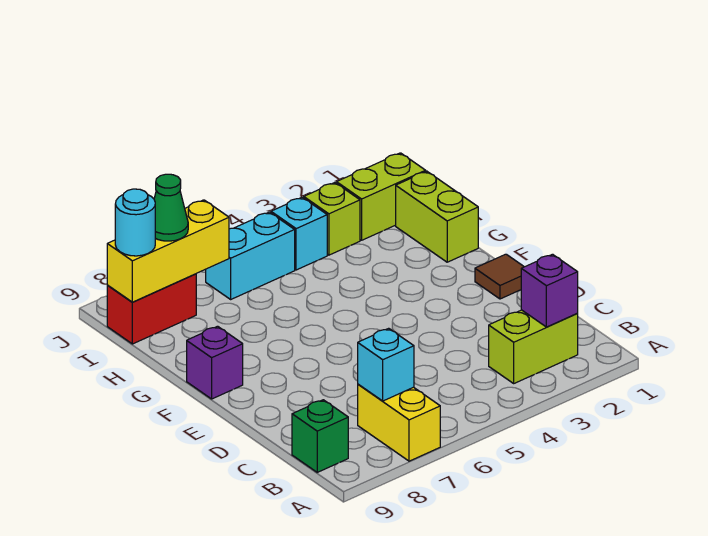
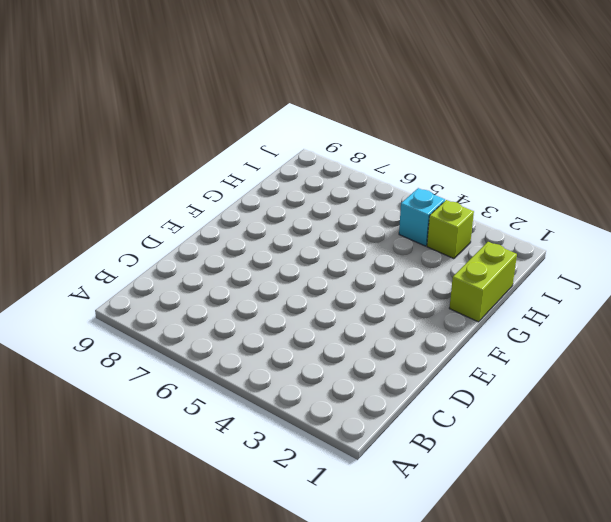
none -> yellow brick A7:B7 level 1
none -> lime brick B2:B3 level 1
none -> green brick B9 level 1

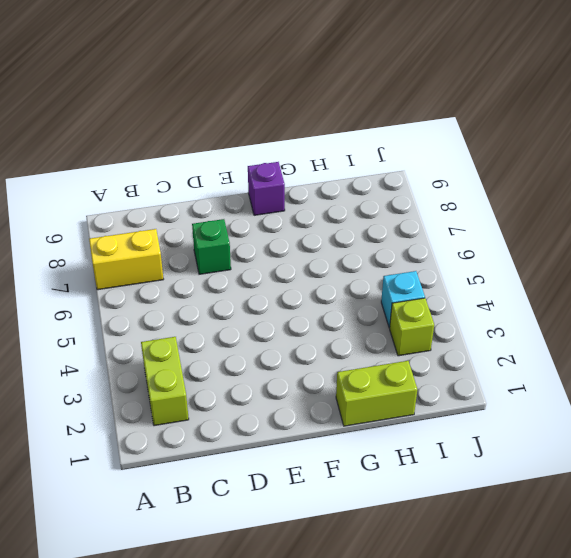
green brick D7 level 1 -> green brick B9 level 1
none -> brown tile E1 level 1
none -> lime brick I1:I2 level 1
none -> cyan brick I5:I6 level 1

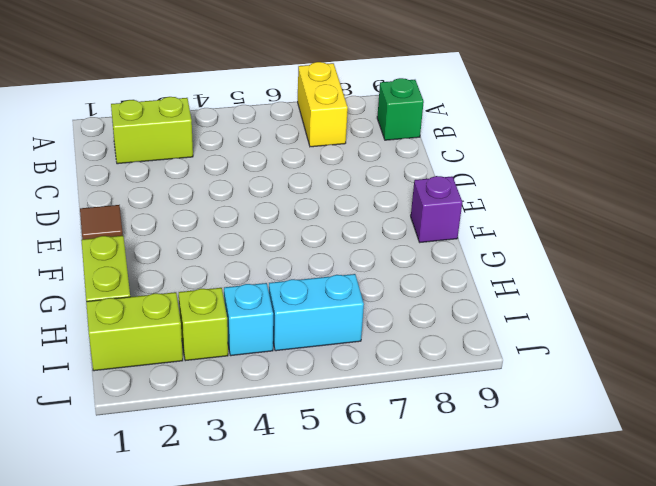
none -> red brick I8:I9 level 1
none -> purple brick B2 level 2
none -> cyan brick B7 level 2

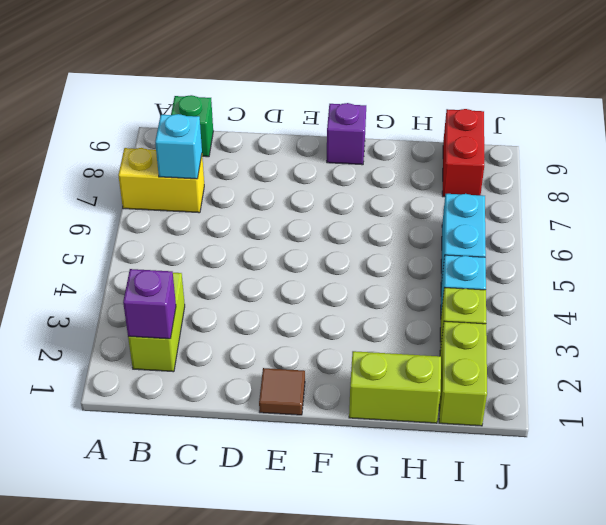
none -> yellow brick I7:I9 level 2
none -> green cone I8 level 3
none -> cyan round brick I9 level 3

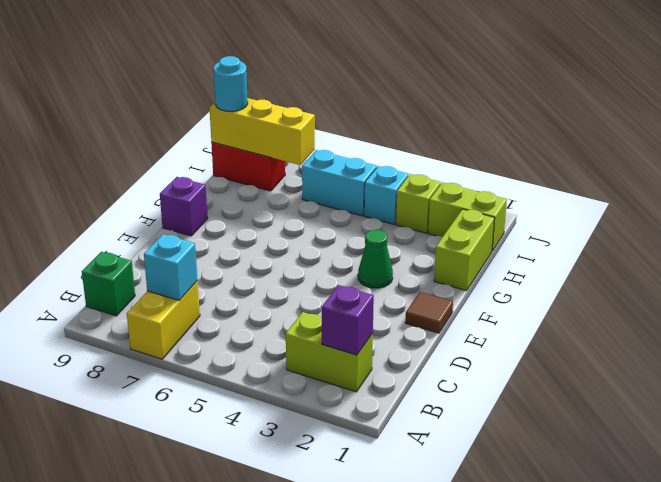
green cone F3 level 1 -> green cone I8 level 3

